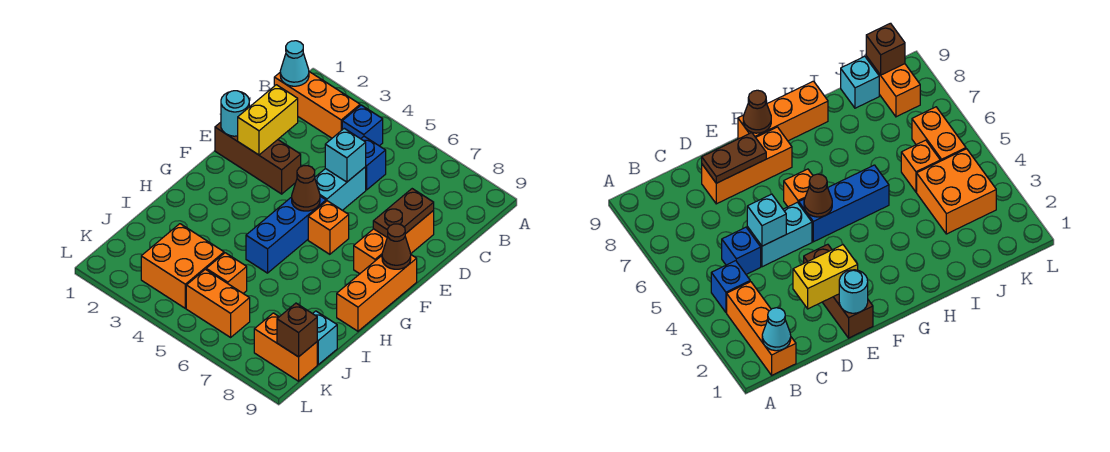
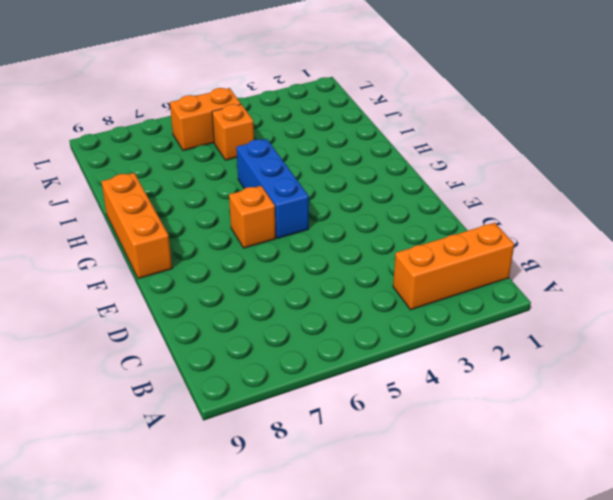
none -> blue brick B4 level 1
none -> blue brick C5 level 1
none -> cyan brick D5:E5 level 1

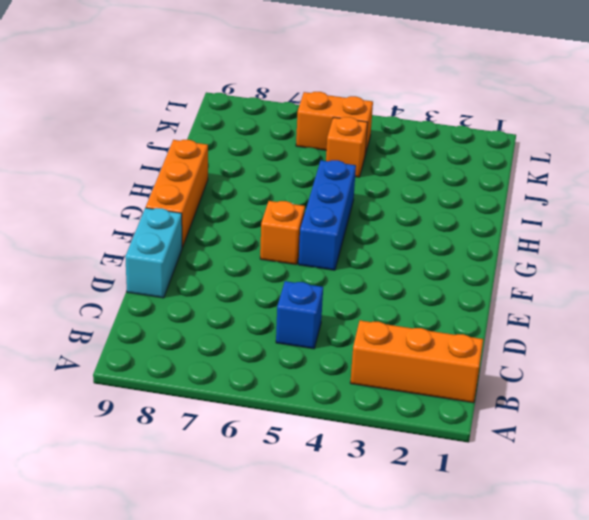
cyan brick D9:E9 level 1 -> cyan brick D5:E5 level 1
none -> blue brick B4 level 1
none -> orange brick D8:F8 level 1
none -> brown brick E1:E3 level 1

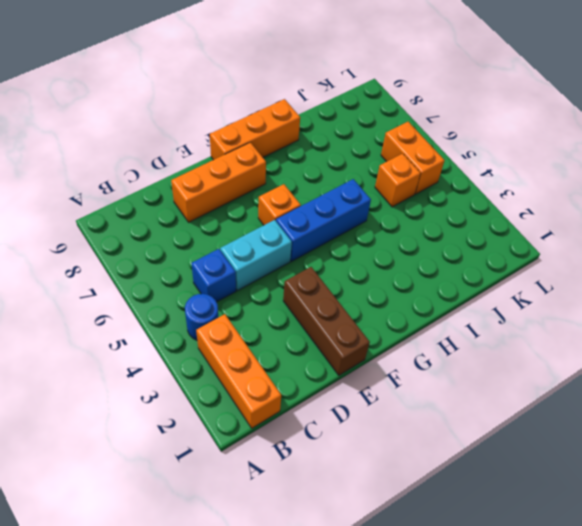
blue round brick B4 level 1 -> blue brick B4 level 1
none -> orange brick J3:K4 level 1
none -> cyan brick J9 level 1
none -> orange brick K8:K9 level 1

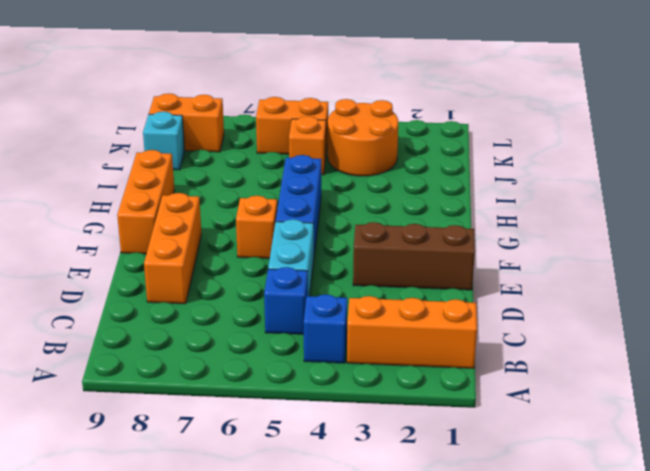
orange round brick J3:K4 level 1 -> orange brick J3:K4 level 1
none -> cyan cone B1 level 2
none -> yellow brick D2:E2 level 2
none -> cyan brick D5 level 2

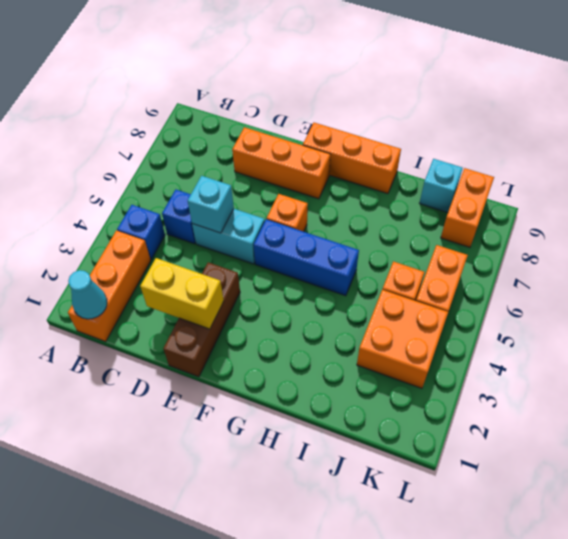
none -> brown plate D8:E8 level 2
none -> cyan round brick E1 level 2
none -> brown cone F5 level 2

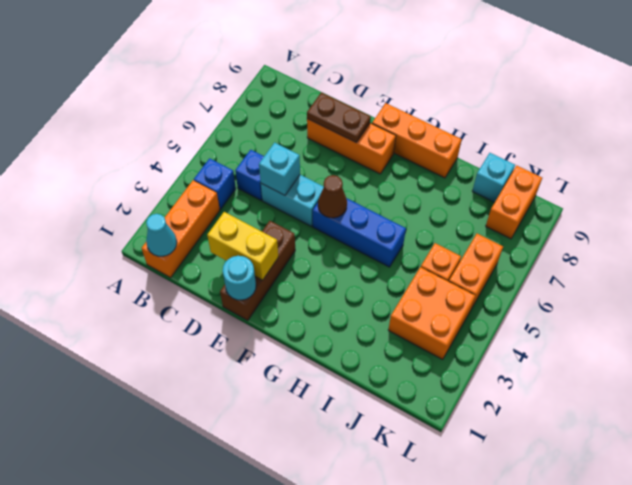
none -> orange brick F6 level 1
none -> brown cone F9 level 2
none -> brown brick K9 level 2

